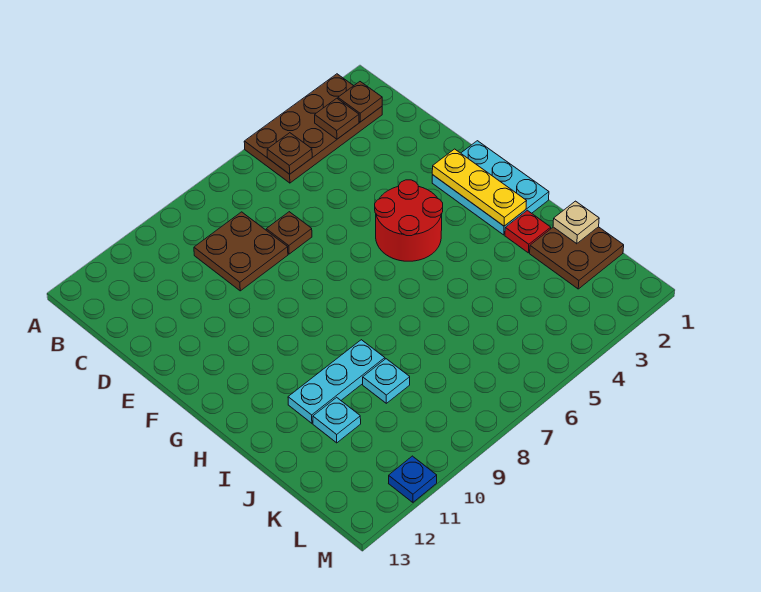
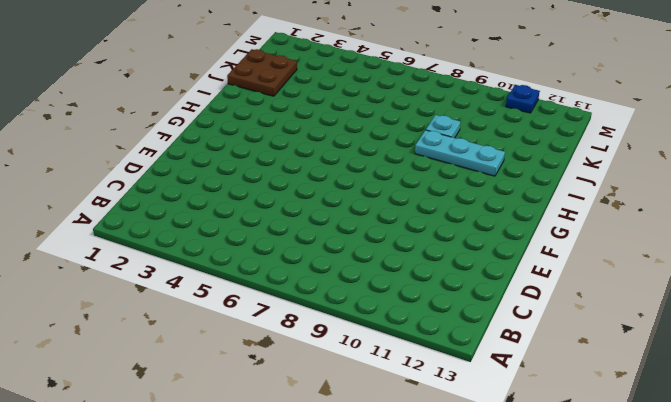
none -> brown plate A2:B5 level 1
none -> brown plate C8:D9 level 1
none -> brown plate D7 level 1

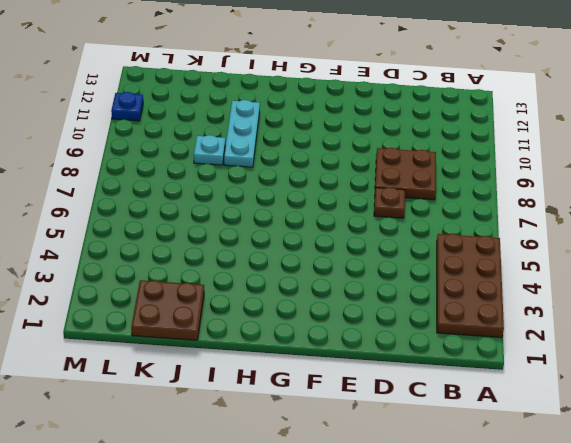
none -> cyan plate F1:H2 level 1
none -> red round brick F4:G5 level 1
none -> red plate I2 level 1

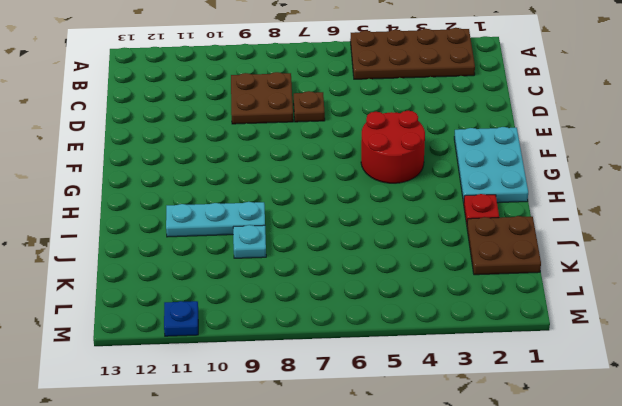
none -> cyan plate J11 level 1
none -> brown plate B2 level 2
none -> brown plate B3 level 2

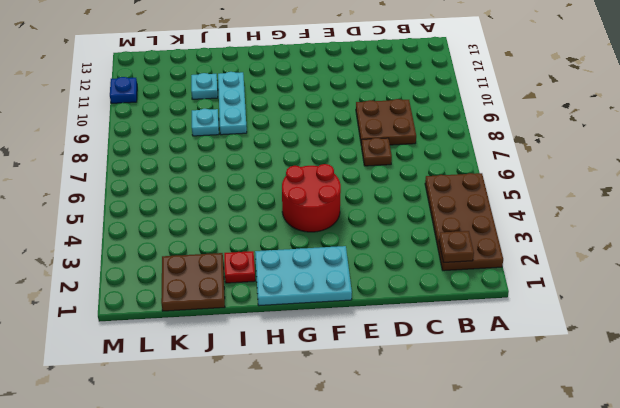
none -> brown plate B3 level 2
none -> brown plate B5 level 2
none -> yellow plate F2:H2 level 2

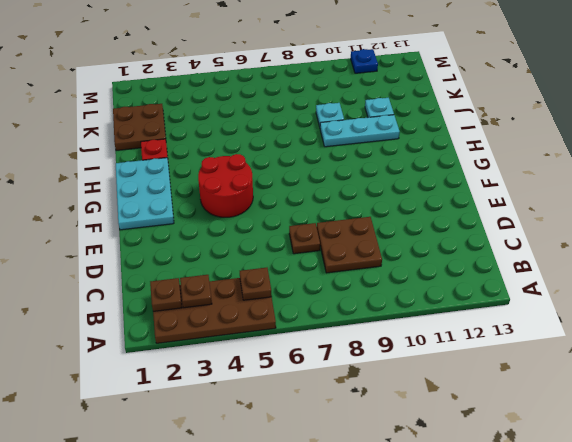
none -> yellow plate F2:H2 level 2
none -> tan plate J1 level 2

